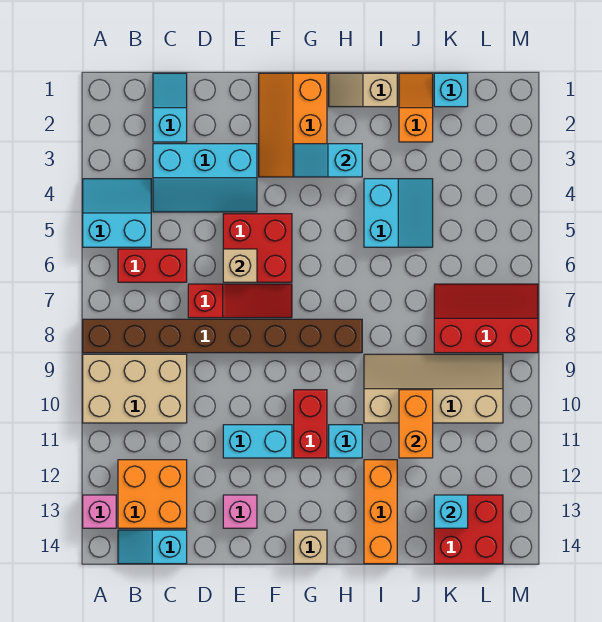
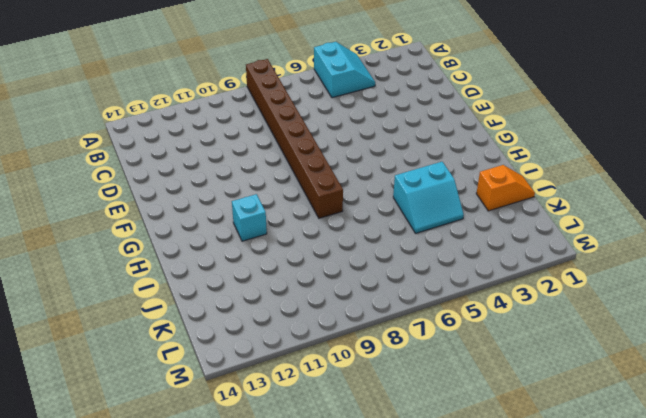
none -> tan brick A9:C10 level 1
none -> pink brick A13 level 1
none -> red brick B6:C6 level 1

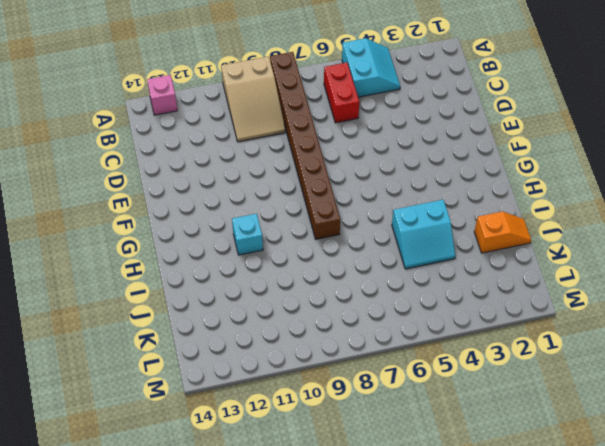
tan slope A9:C10 level 1 top A -> tan brick A9:C10 level 1
none -> orange brick B12:C13 level 1
none -> cyan slope B14:C14 level 1 top C
none -> cyan slope C1:C2 level 1 top 2

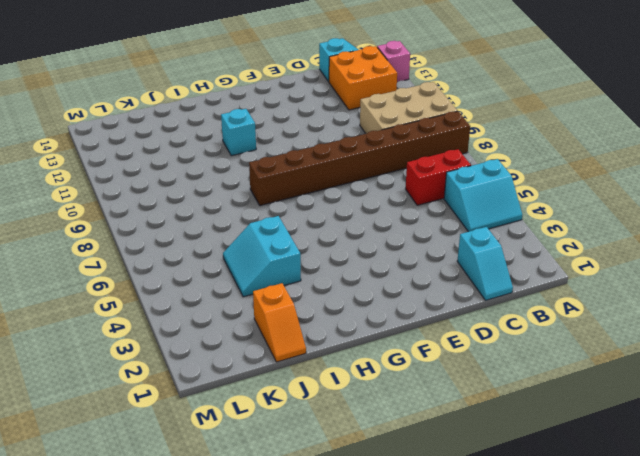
none -> cyan slope C3:E4 level 1 top 3
none -> red slope D7:F7 level 1 top D
none -> red brick E5:F6 level 1

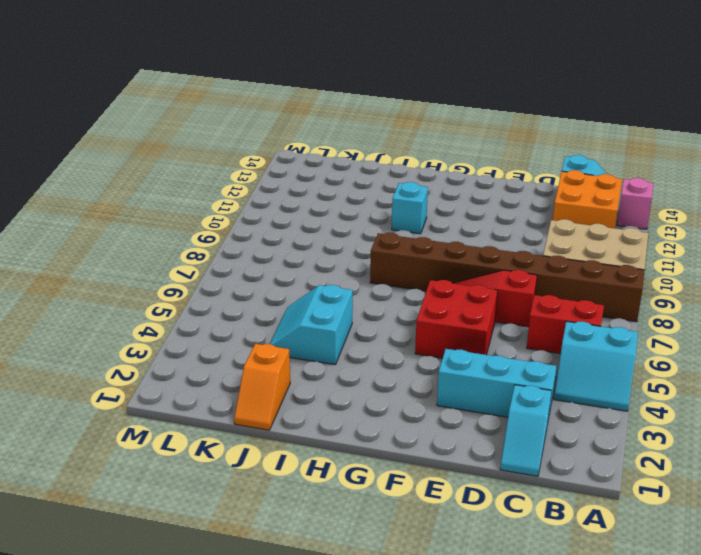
none -> cyan brick E11:F11 level 1
none -> pink brick E13 level 1
none -> orange slope F1:G3 level 1 top G

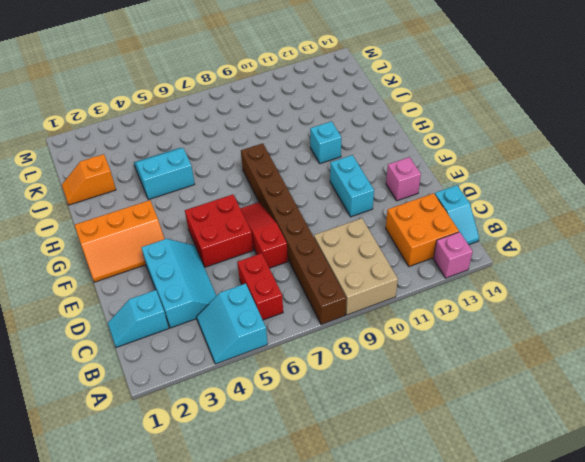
none -> red brick G10:G11 level 1
none -> tan brick G14 level 1
none -> tan slope H1:I1 level 1 top I

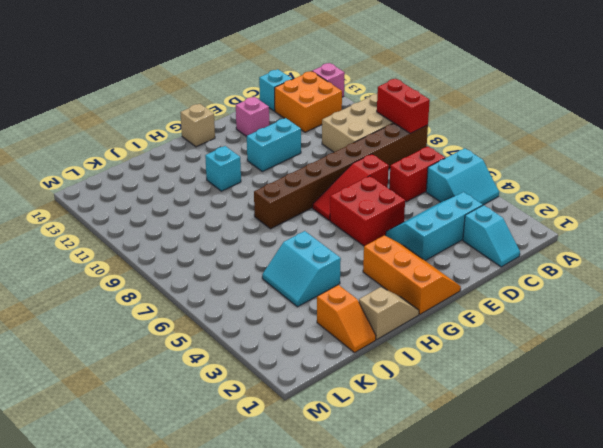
red brick A8:A9 level 2 -> red brick G10:G11 level 1
none -> tan slope I9:L10 level 1 top 10
none -> orange brick I12:I14 level 1
none -> cyan brick K1 level 1

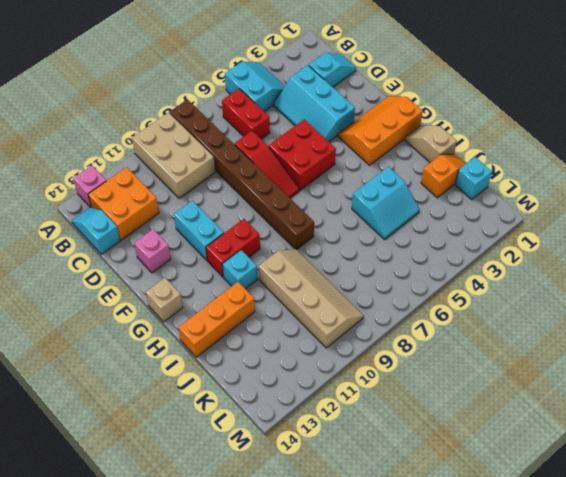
none -> red slope K7:M8 level 1 top 8
none -> red brick K13:L14 level 1
none -> tan brick E6 level 2

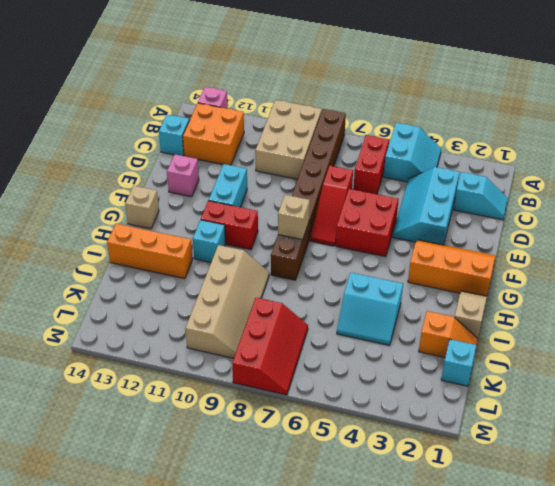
tan brick G8 level 2 -> tan brick E6 level 2
none -> red brick K13:L14 level 1
none -> cyan slope G3:H3 level 2 top H
none -> orange brick J10:J11 level 2

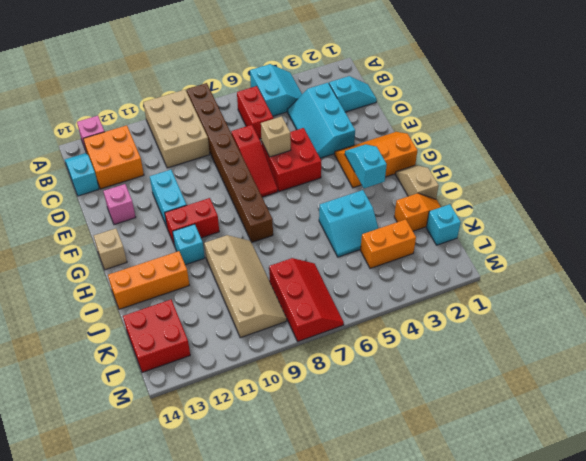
orange brick K3:K4 level 1 -> orange brick J10:J11 level 2
none -> cyan brick K13 level 2

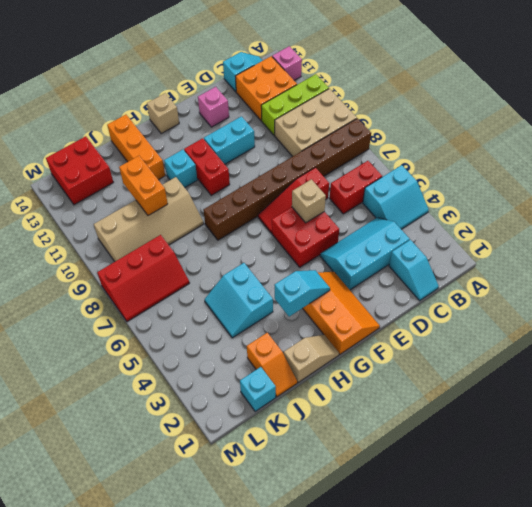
lime brick A11:C11 level 1 -> none
none -> cyan brick K13 level 2

